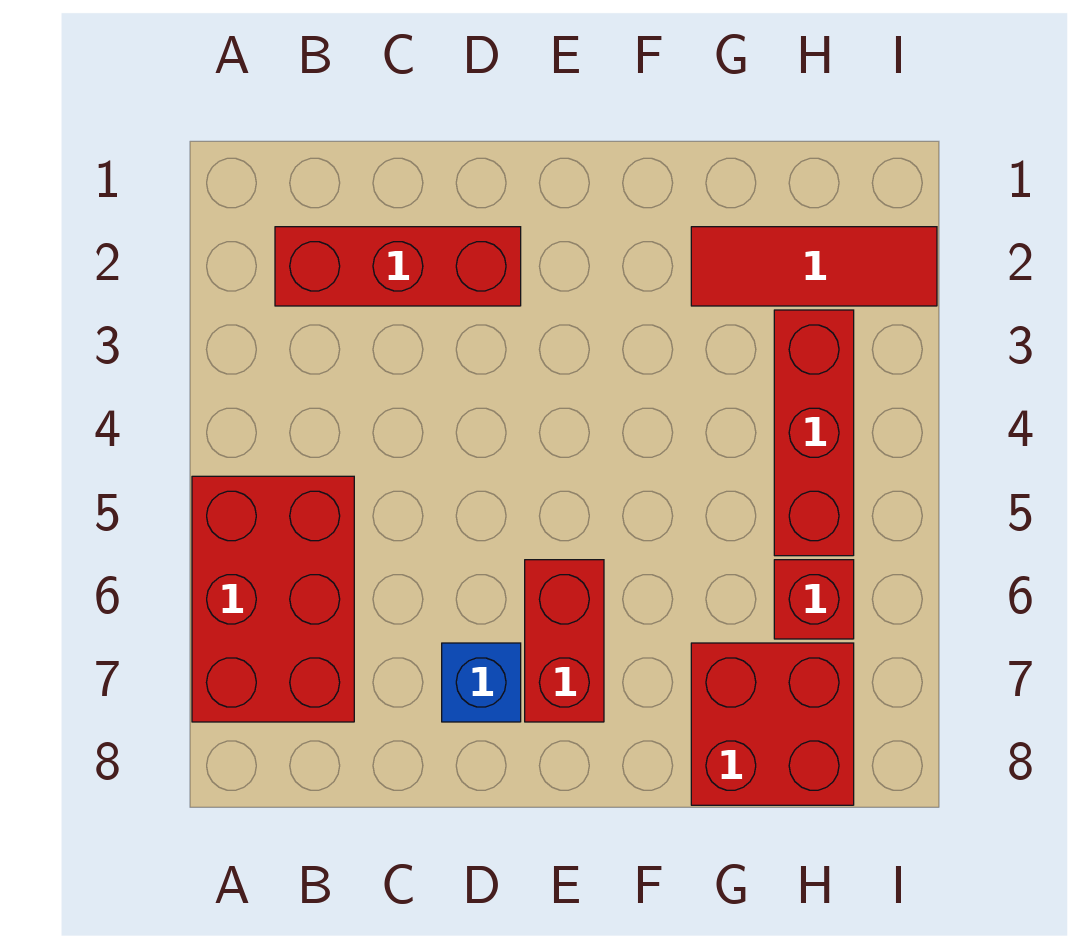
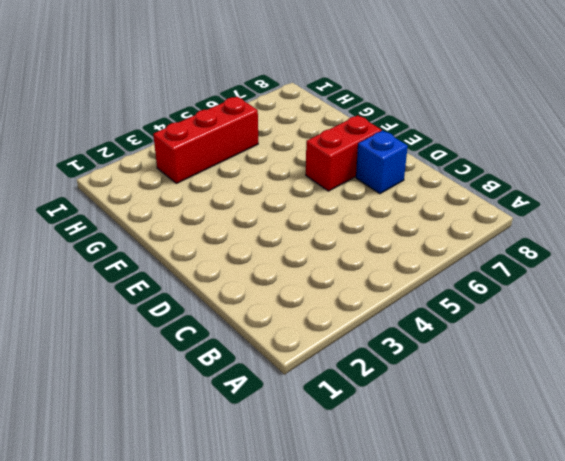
none -> red brick A5:B7 level 1
none -> red brick B2:D2 level 1

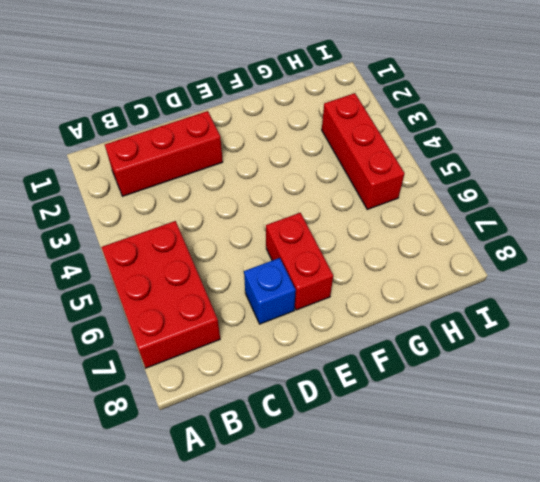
none -> red tile G2:I2 level 1
none -> red brick G7:H8 level 1

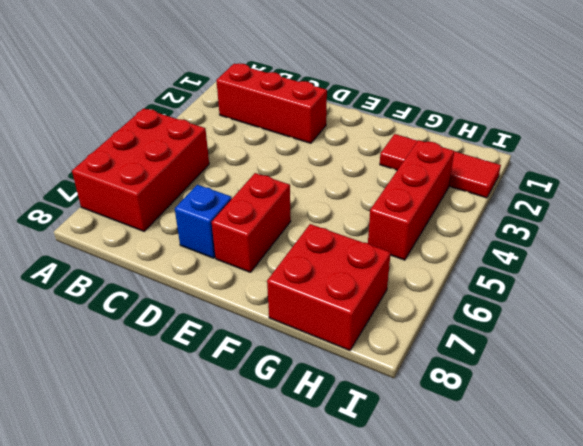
none -> red brick H6 level 1

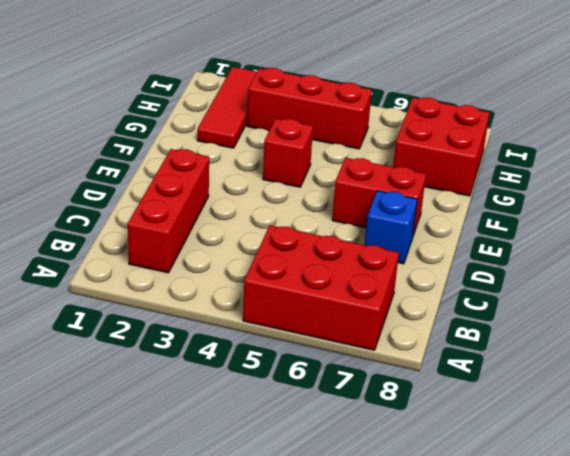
red brick F4 level 1 -> red brick H6 level 1

